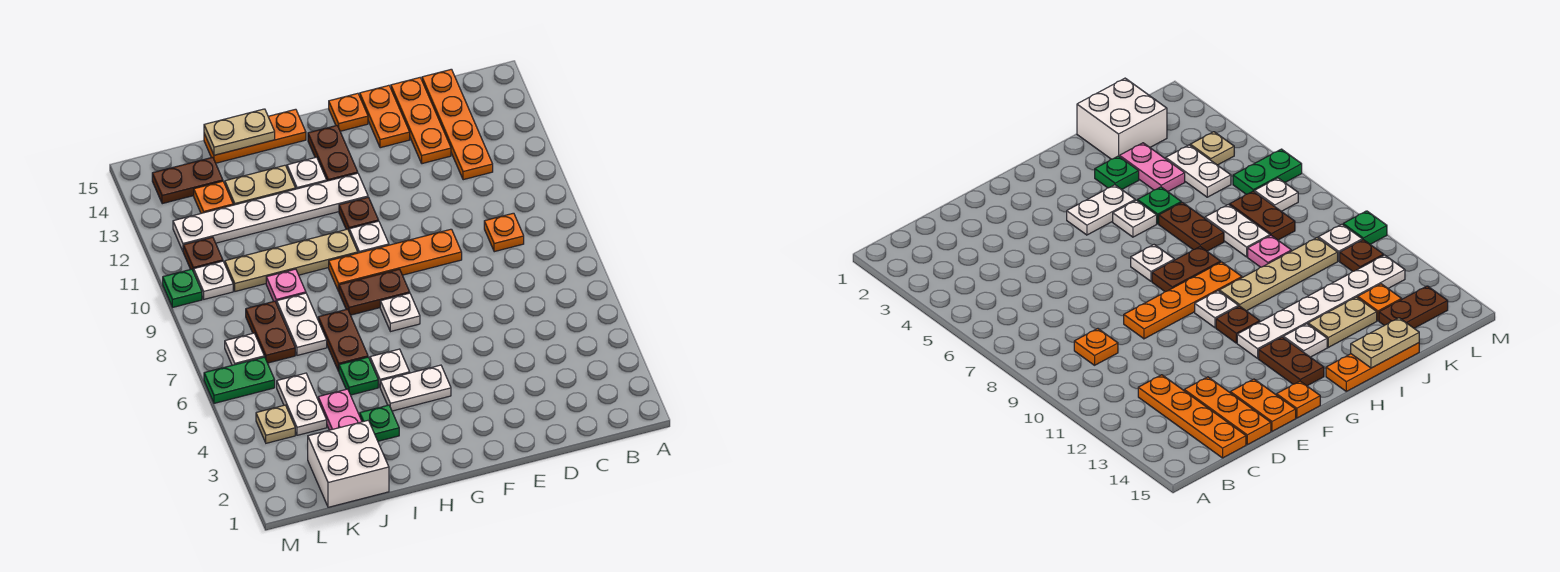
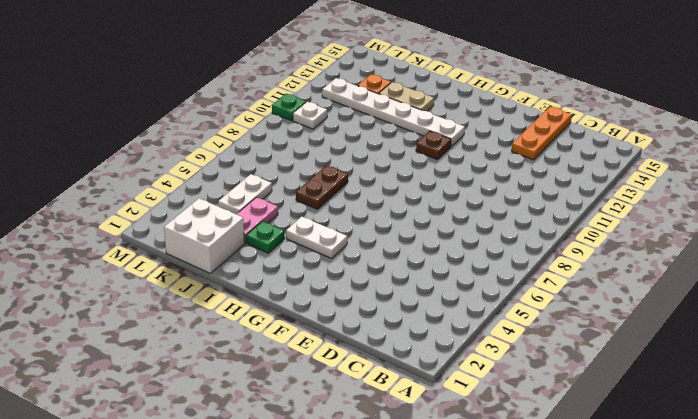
none -> orange plate C9 level 1
none -> orange plate C12:C15 level 1
none -> orange plate E9:H9 level 1
none -> orange plate E14:E15 level 1

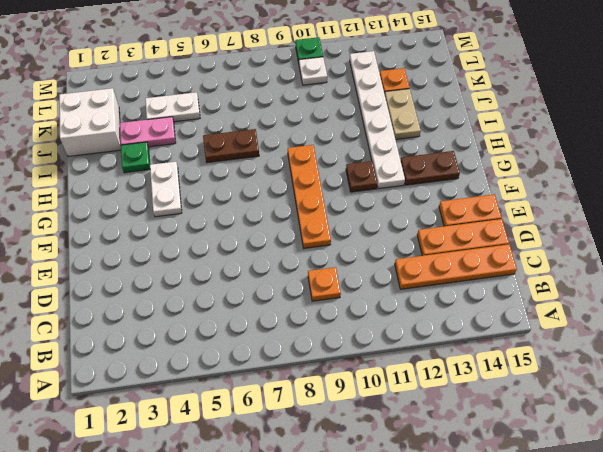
none -> orange plate F15 level 1
none -> white plate G7 level 1
none -> brown plate G8:H8 level 1
none -> white plate G10 level 1

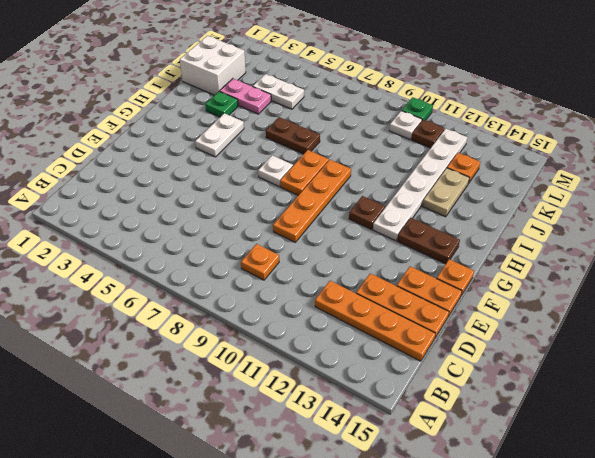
orange plate G8:H8 level 1 -> brown plate G8:H8 level 1
none -> white plate G10 level 1
none -> white plate H5 level 1
none -> tan plate H10:K10 level 1
none -> white plate H13 level 1

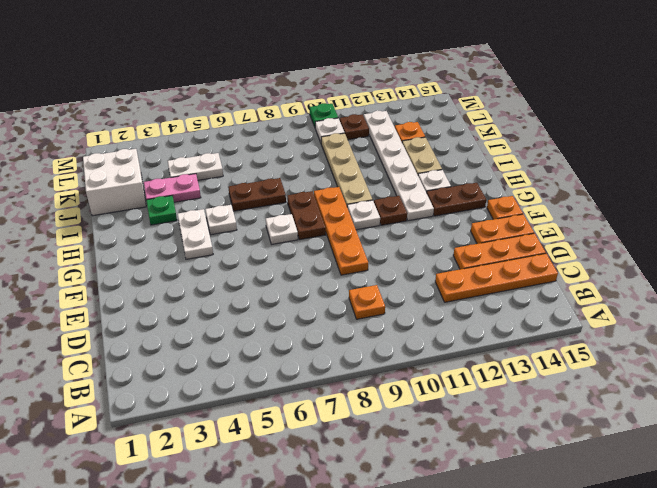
none -> orange plate H15:J15 level 1
none -> green plate I5 level 1
none -> white plate J7:J8 level 1
none -> pink plate J9 level 1

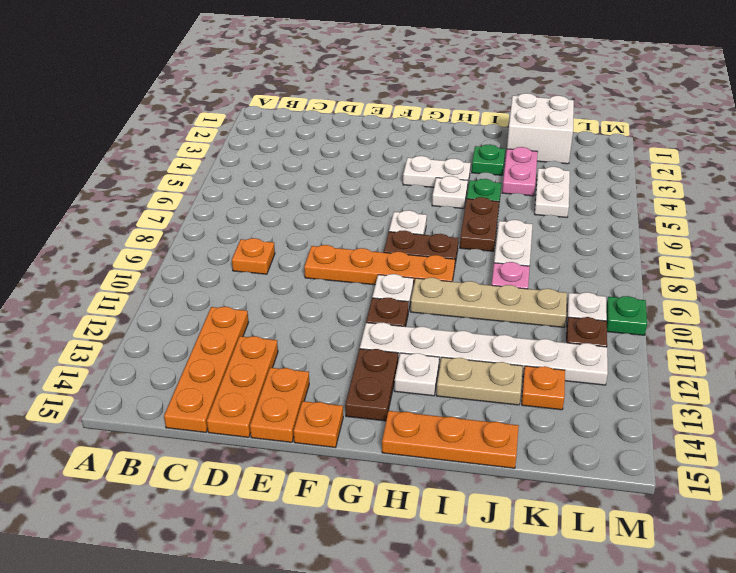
none -> brown plate K7:K8 level 1
none -> brown plate K14:L14 level 1
none -> tan plate L4 level 1
none -> green plate L6:M6 level 1

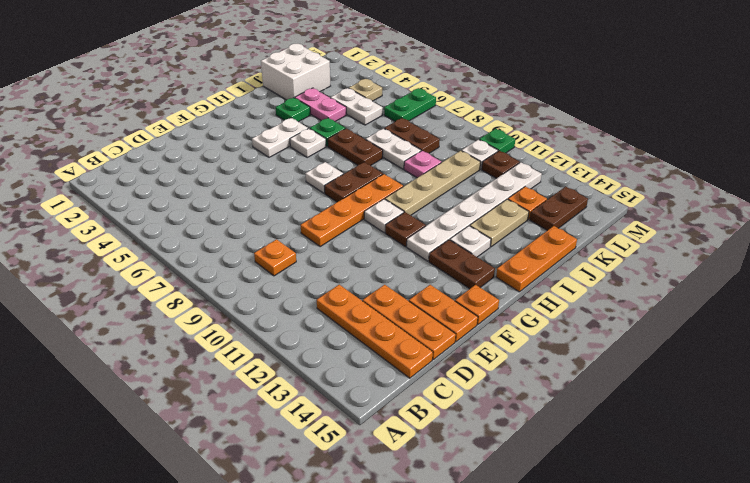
none -> white plate L7 level 1
none -> tan plate I15:J15 level 2

